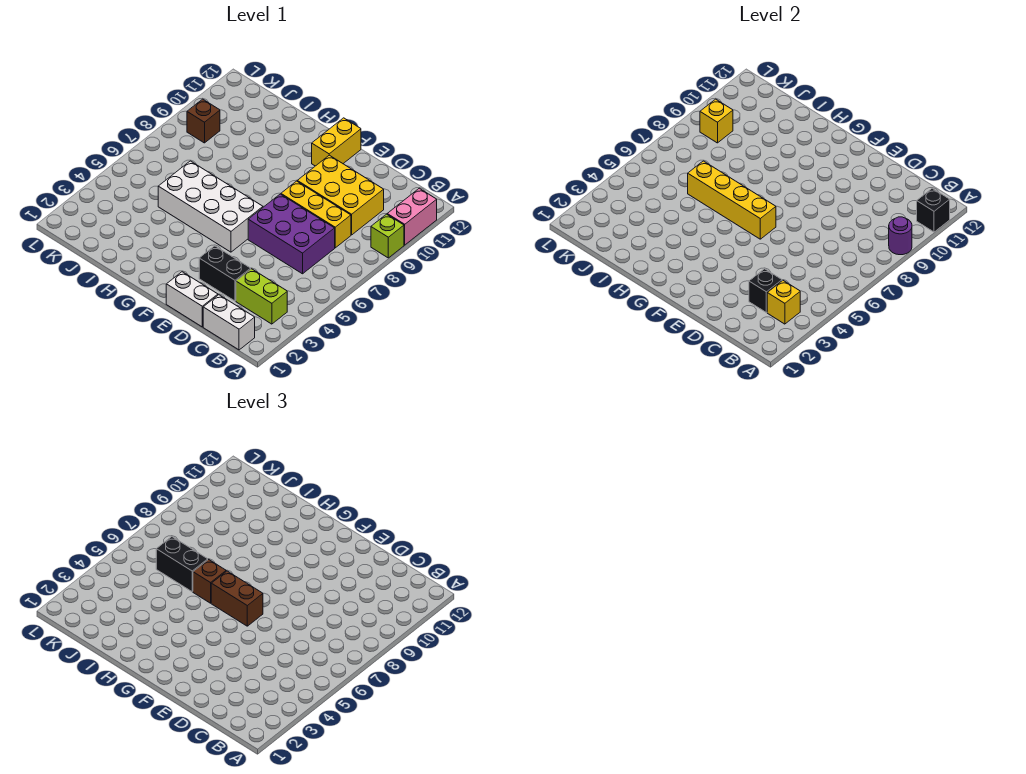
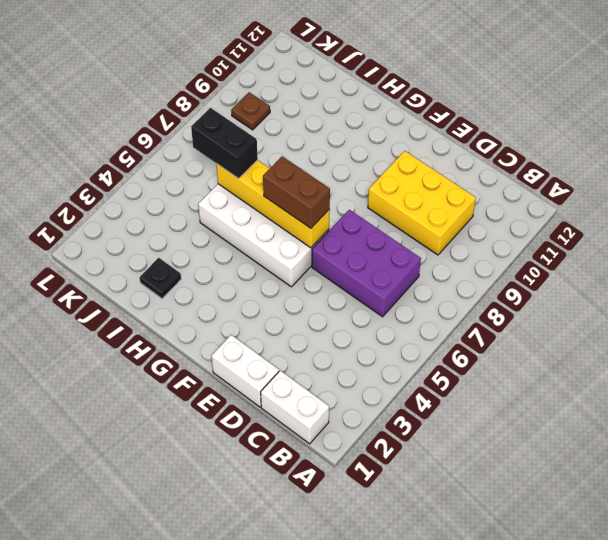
black plate I2 level 1 -> none
brown plate K9 level 1 -> brown brick K9 level 1
none -> lime brick A9 level 1
none -> pink brick A10:A11 level 1
none -> lime brick B3:C3 level 1

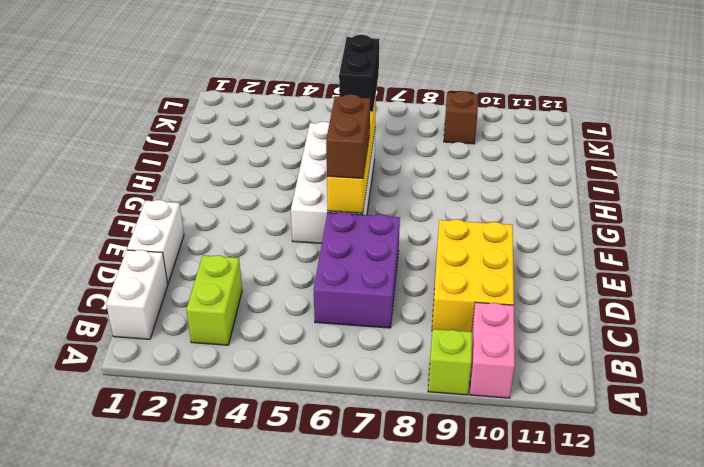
pink brick A10:B10 level 1 -> pink brick A10:A11 level 1
none -> yellow brick C8:E8 level 1
none -> black brick D3:E3 level 1
none -> yellow brick F11:F12 level 1

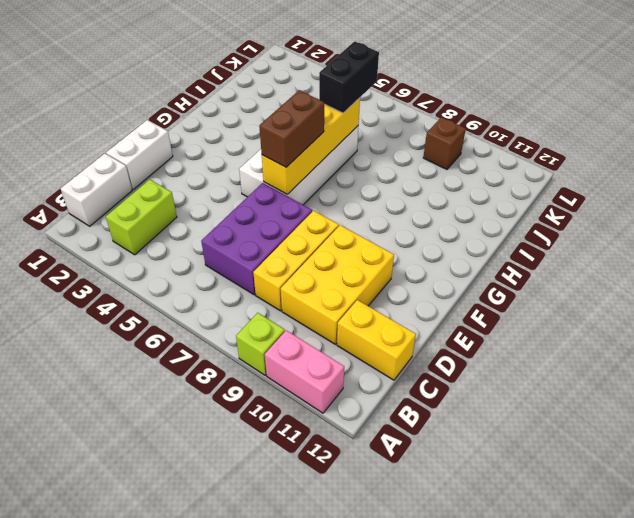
yellow brick C11:C12 level 1 -> yellow brick F11:F12 level 1
none -> black brick D3:E3 level 1
none -> purple round brick A9 level 2
none -> black brick A11 level 2

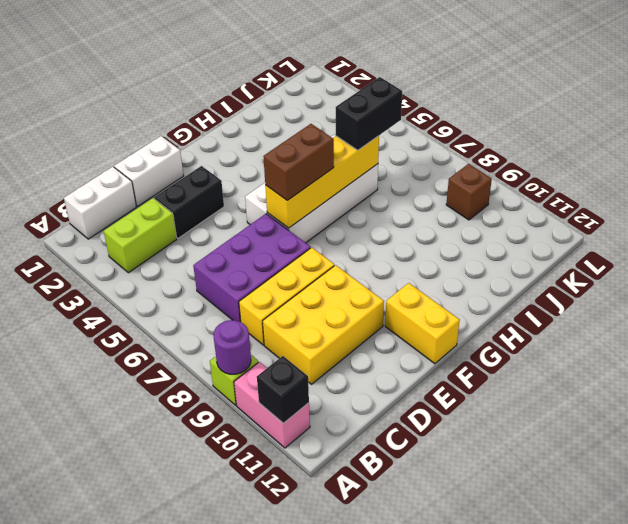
none -> yellow brick B3 level 2
none -> black brick C3 level 2
none -> yellow brick K9 level 2

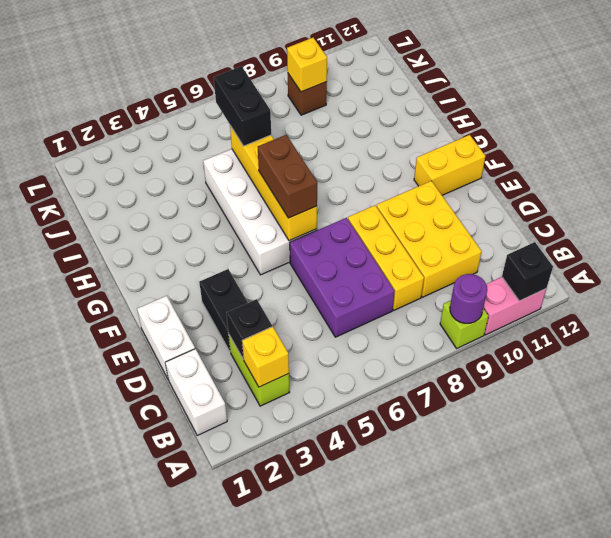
none -> brown brick H6 level 3

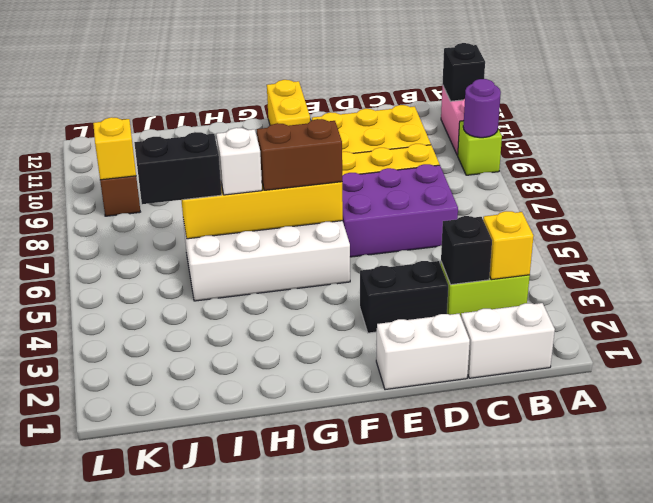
white brick H6 level 3 -> brown brick H6 level 3

